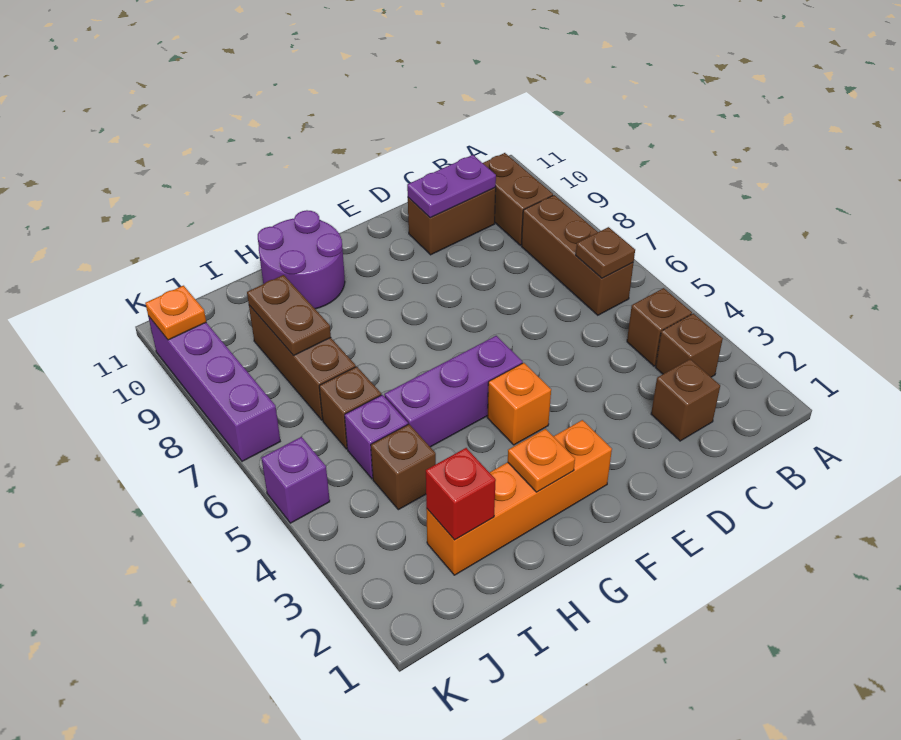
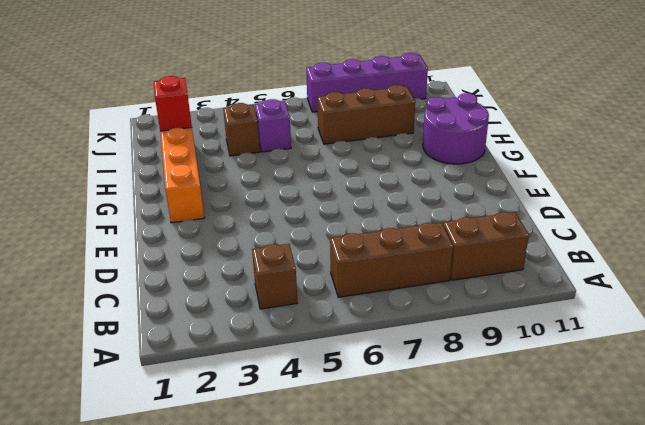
none -> brown brick B3 level 1
none -> brown brick C2 level 1
none -> brown brick C10:D10 level 1

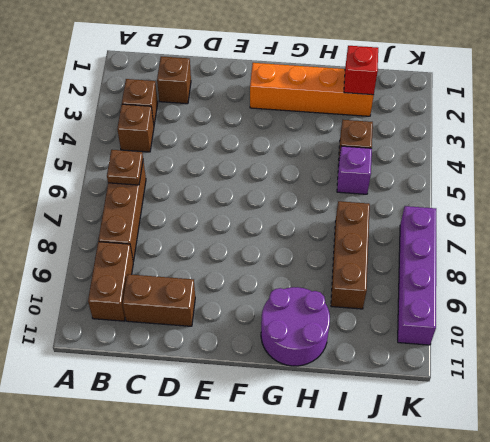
none -> orange brick F4 level 1
none -> purple brick F5:H5 level 1
none -> brown brick I6 level 1

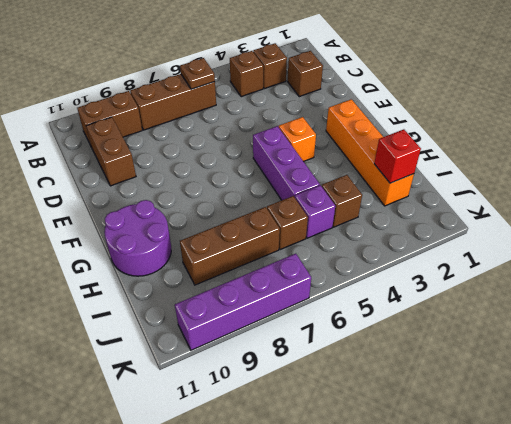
none -> purple brick K5 level 1
none -> purple plate C10:D10 level 2
none -> orange plate G2 level 2

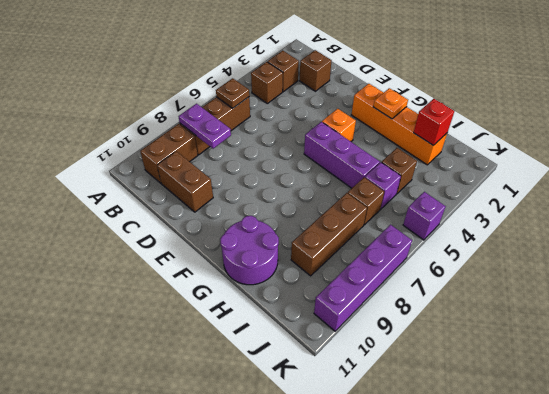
purple plate B8:C8 level 2 -> purple plate C10:D10 level 2
none -> brown plate I8:I9 level 2
none -> orange plate K10 level 2

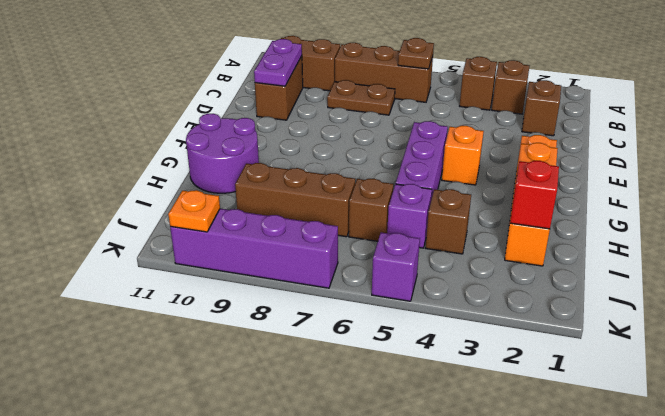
brown plate C7:C8 level 1 -> brown plate I8:I9 level 2

